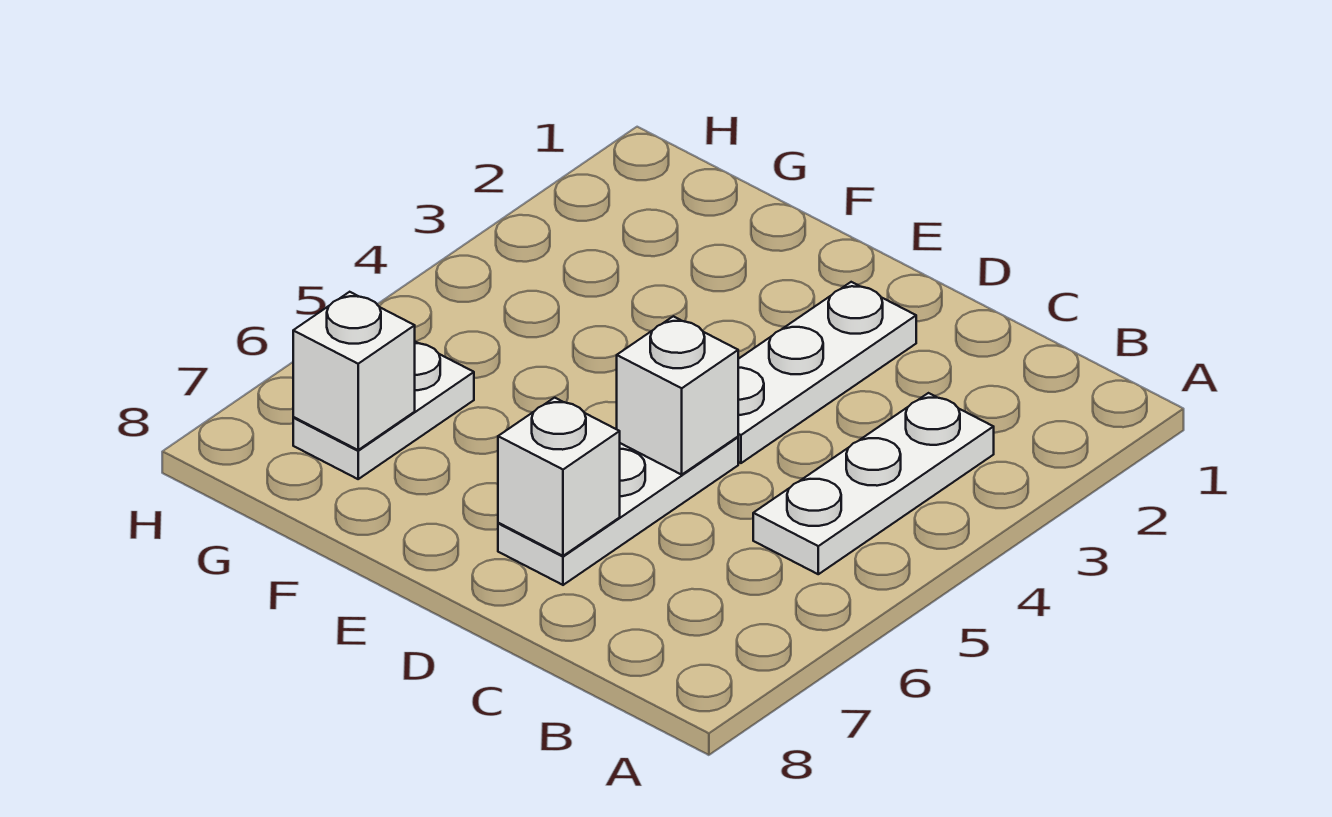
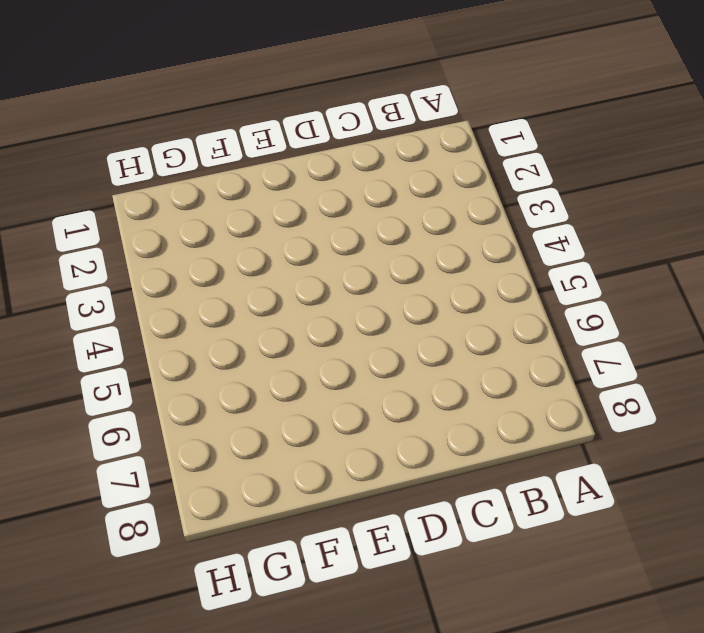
none -> white plate B3:B5 level 1
none -> white plate D2:D4 level 1

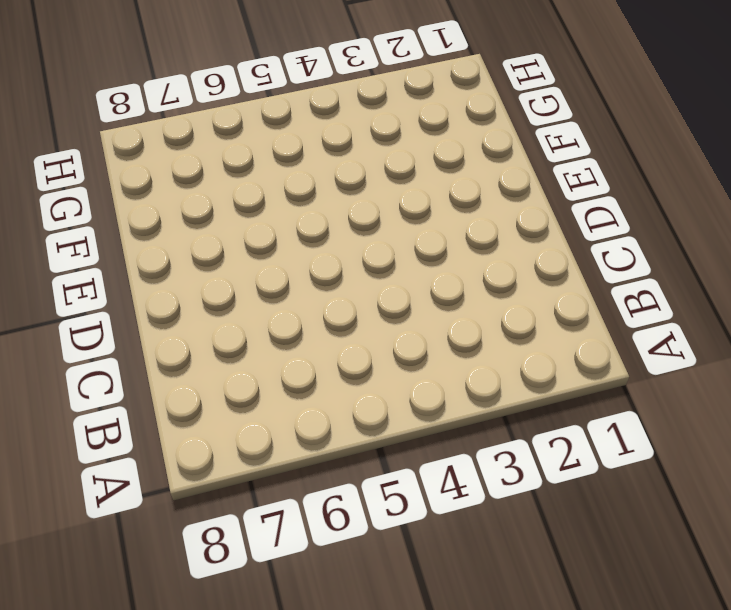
none -> white plate B3:B5 level 1
none -> white plate D2:D4 level 1

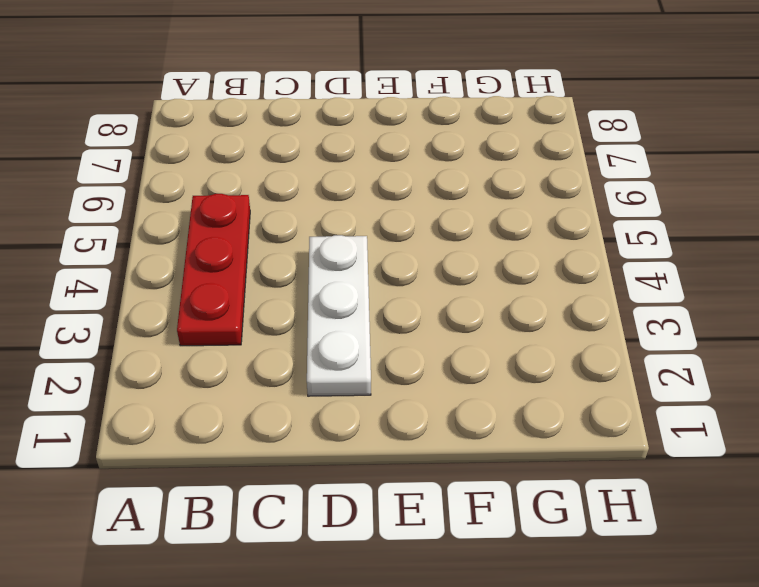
red plate B3:B5 level 1 -> white plate B3:B5 level 1
none -> white plate D5:D7 level 1
none -> white plate G6:G7 level 1

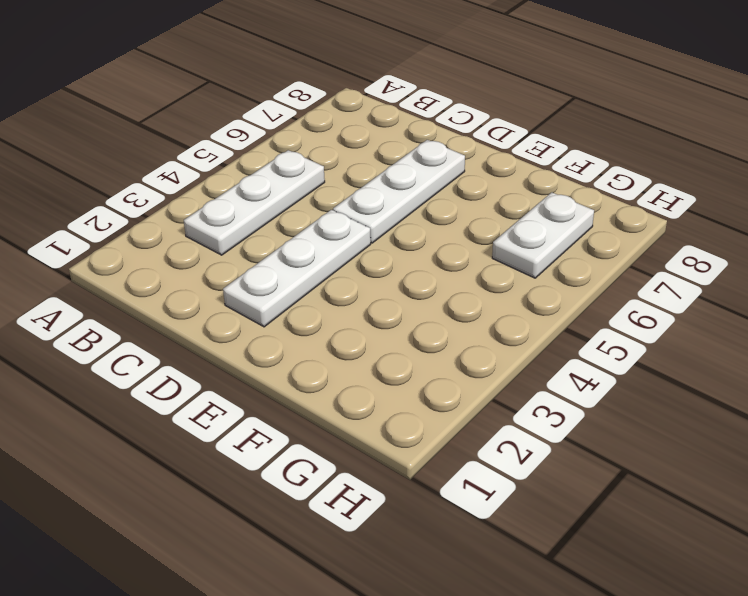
none -> white brick D5 level 2
none -> white brick D7 level 2

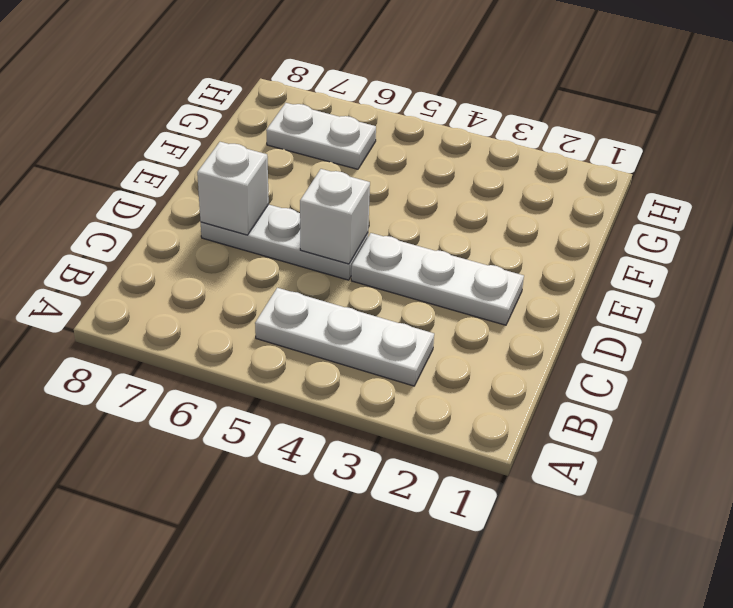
none -> white brick G7 level 2

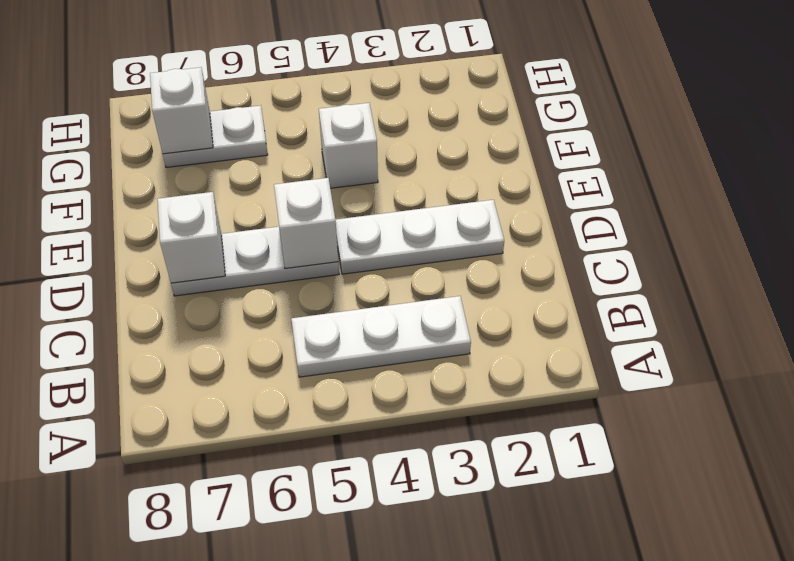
white brick F4 level 1 -> none

